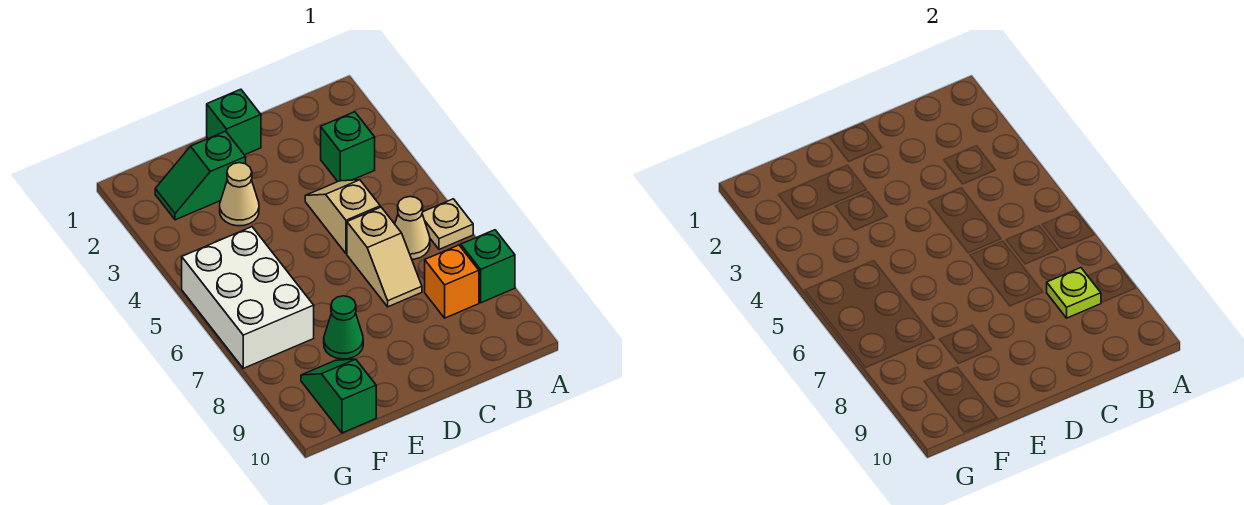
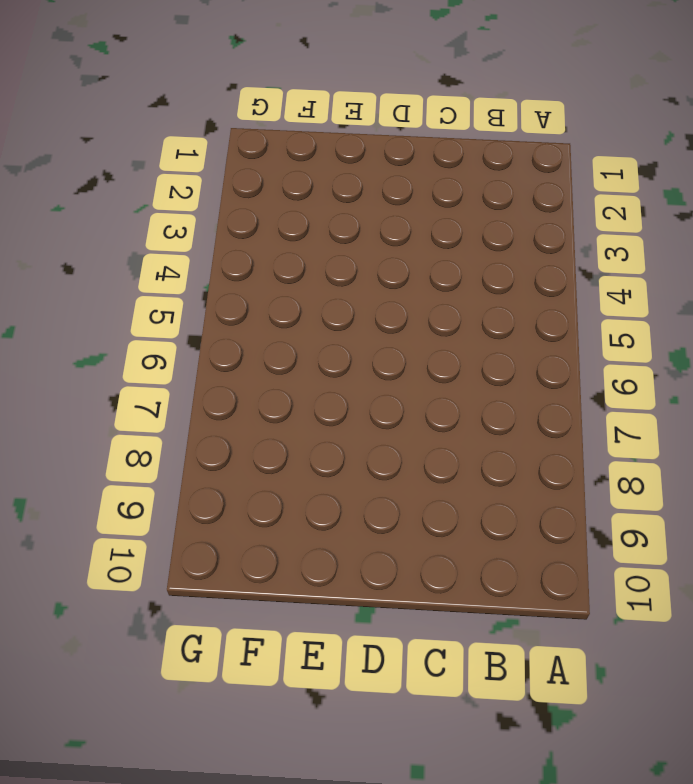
none -> tan plate A6 level 1
none -> green brick A8 level 1
none -> green brick B3 level 1

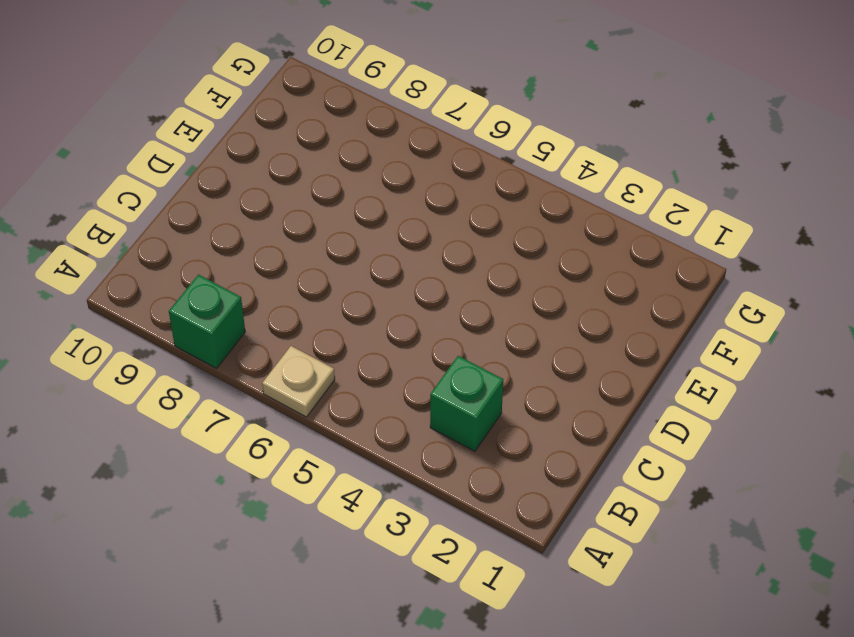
none -> tan cone B6 level 1
none -> orange brick B8 level 1
none -> tan slope C4:C5 level 1 top 5

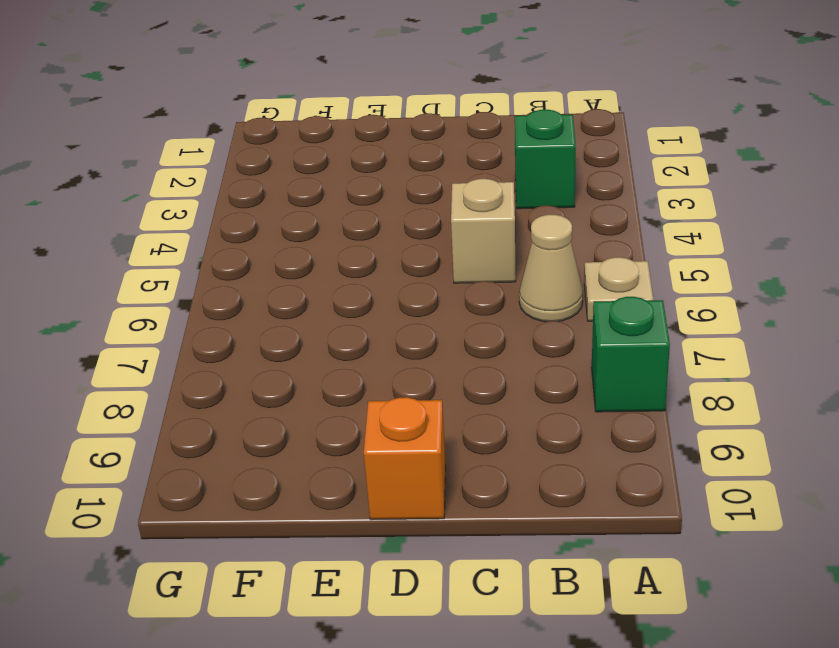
orange brick D10 level 1 -> orange brick B8 level 1
none -> tan slope C6:C7 level 1 top 6
none -> green brick D1 level 1
none -> green slope E2:F2 level 1 top E

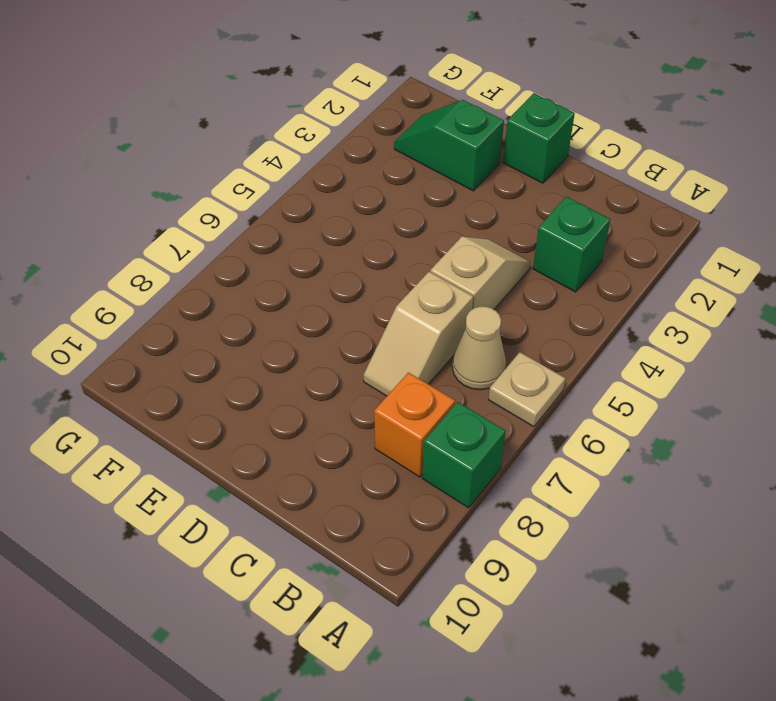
none -> tan cone E3 level 1
none -> green cone E8 level 1
none -> white brick F5:G7 level 1

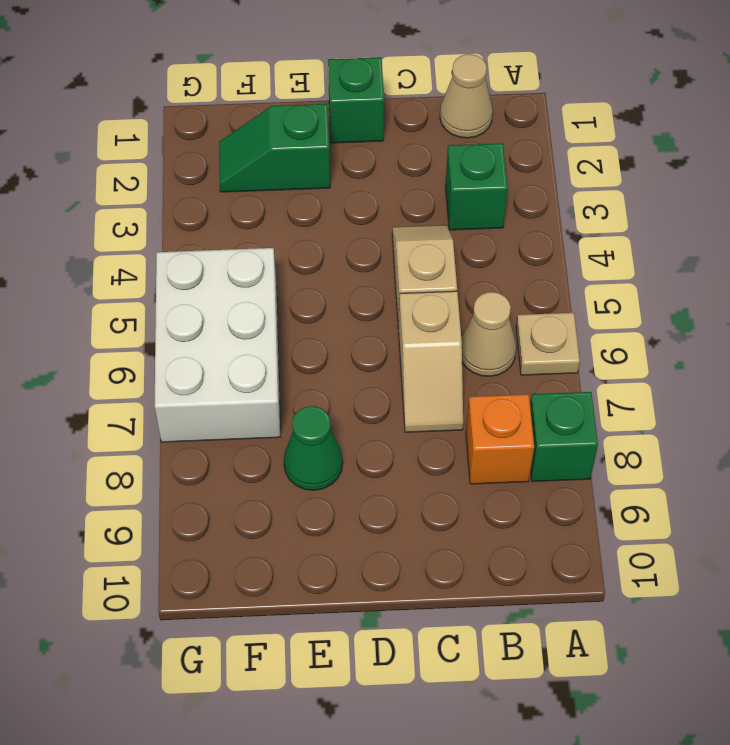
tan cone B1 level 1 -> tan cone E3 level 1
none -> green slope F9:F10 level 1 top 10
none -> lime plate B8 level 2

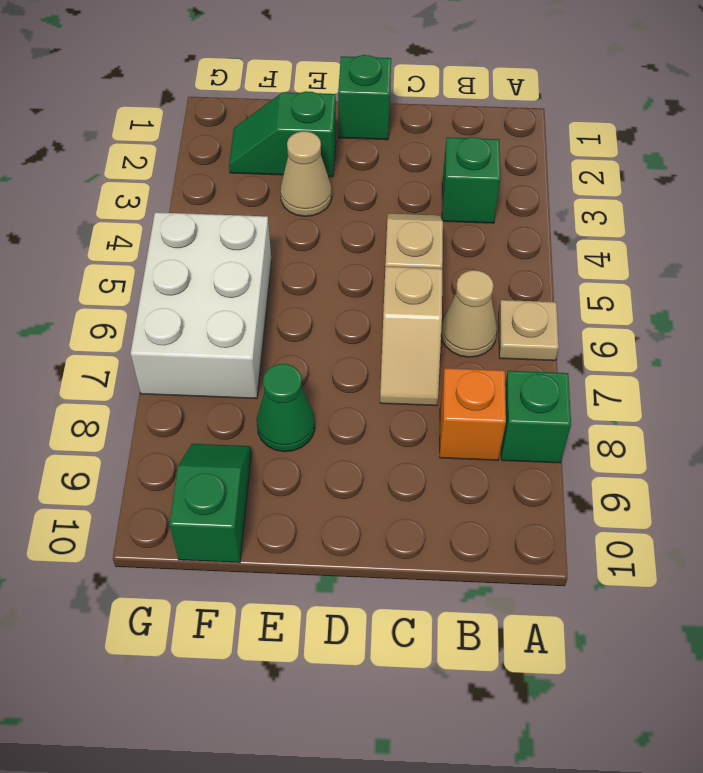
none -> lime plate B8 level 2

